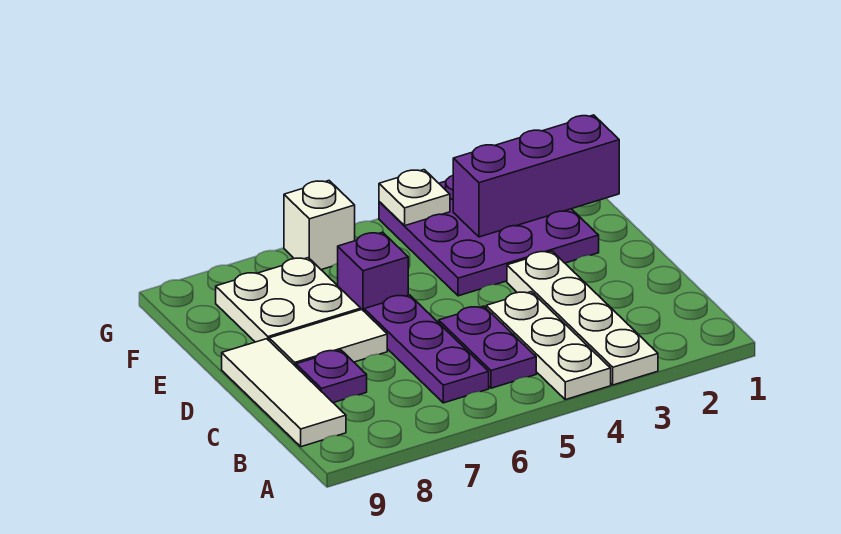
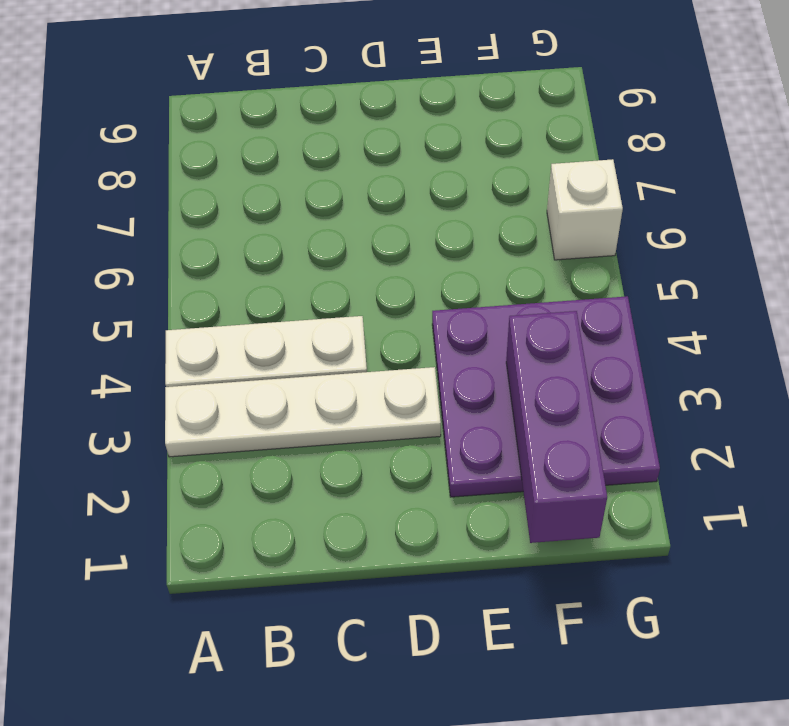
none -> purple plate B5:C5 level 1
none -> purple plate B6:D6 level 1
none -> white tile B9:D9 level 1

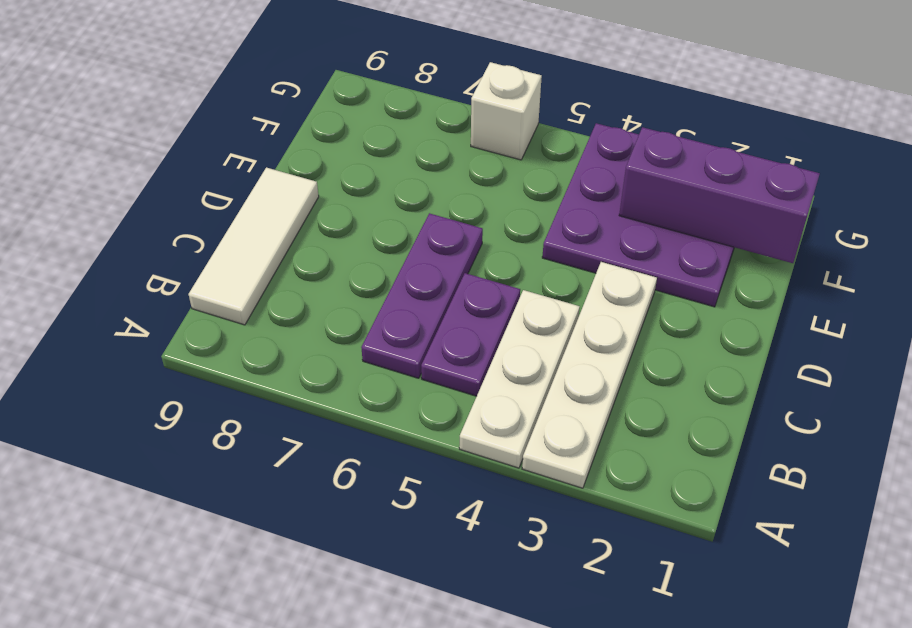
none -> purple plate C8 level 1
none -> white tile D7:D8 level 1
none -> purple brick E6 level 1

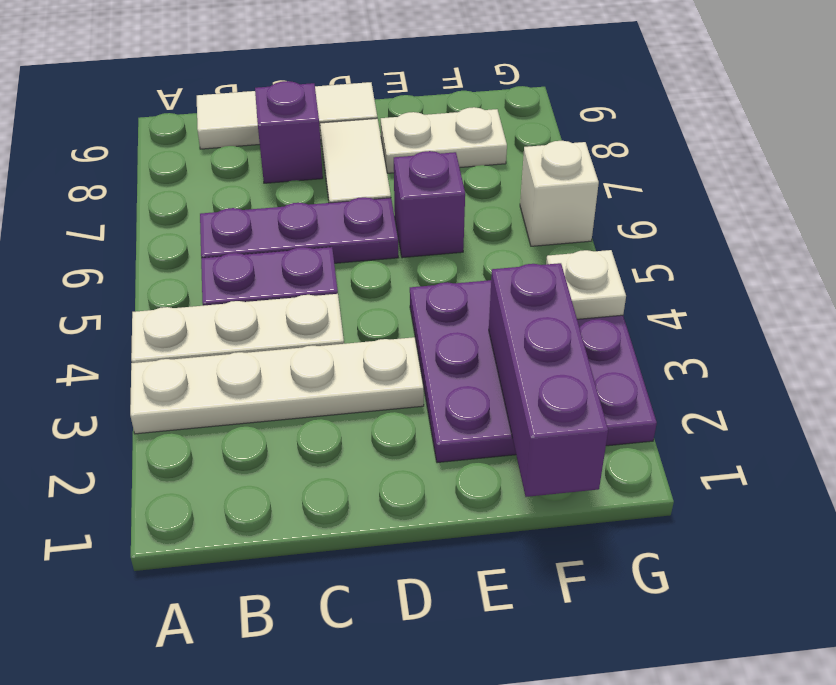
purple brick C8 level 1 -> purple plate C8 level 1
white plate E8:F8 level 1 -> white plate E7:F8 level 1

